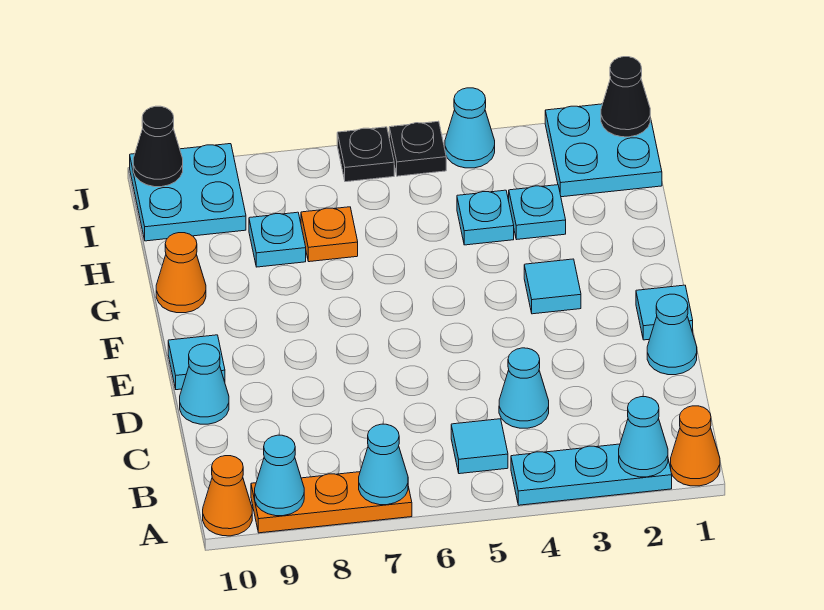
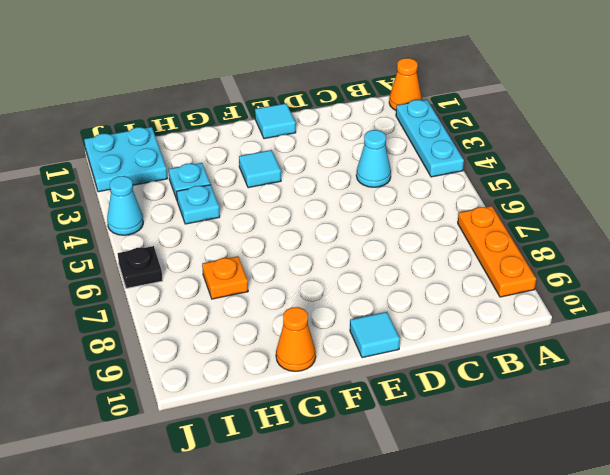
none -> orange cone A10 level 1
none -> cyan tile B5 level 1
none -> cyan cone D1 level 1

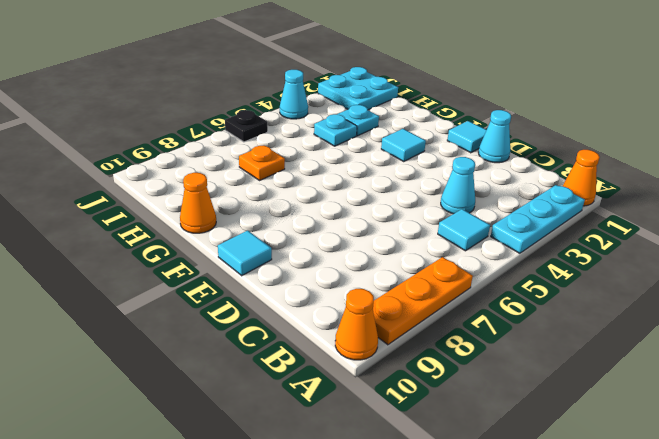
none -> cyan cone D10 level 1
none -> cyan plate H8 level 1
none -> cyan plate I9:J10 level 1

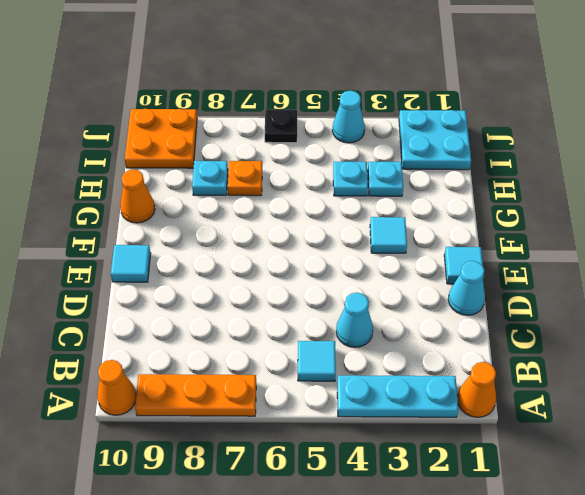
orange plate I9:J10 level 1 -> cyan plate I9:J10 level 1
none -> cyan cone D10 level 1
none -> black plate J5 level 1
none -> cyan cone A2 level 2

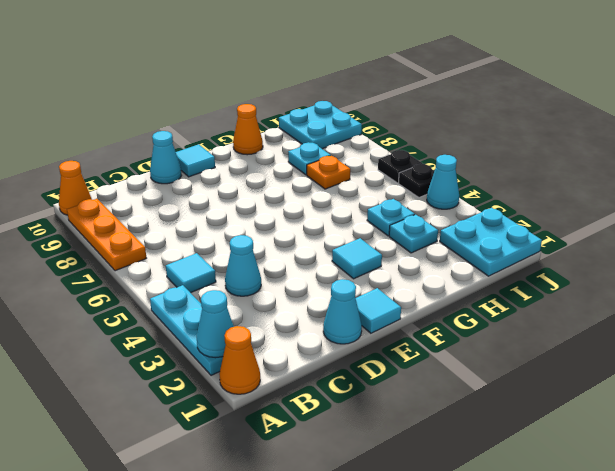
none -> cyan cone A7 level 2
none -> cyan cone A9 level 2
none -> black cone J1 level 2

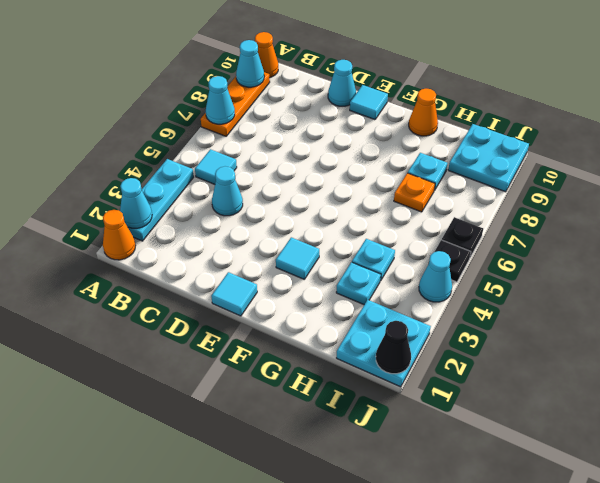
none -> cyan cone D1 level 1
none -> black cone J10 level 2

